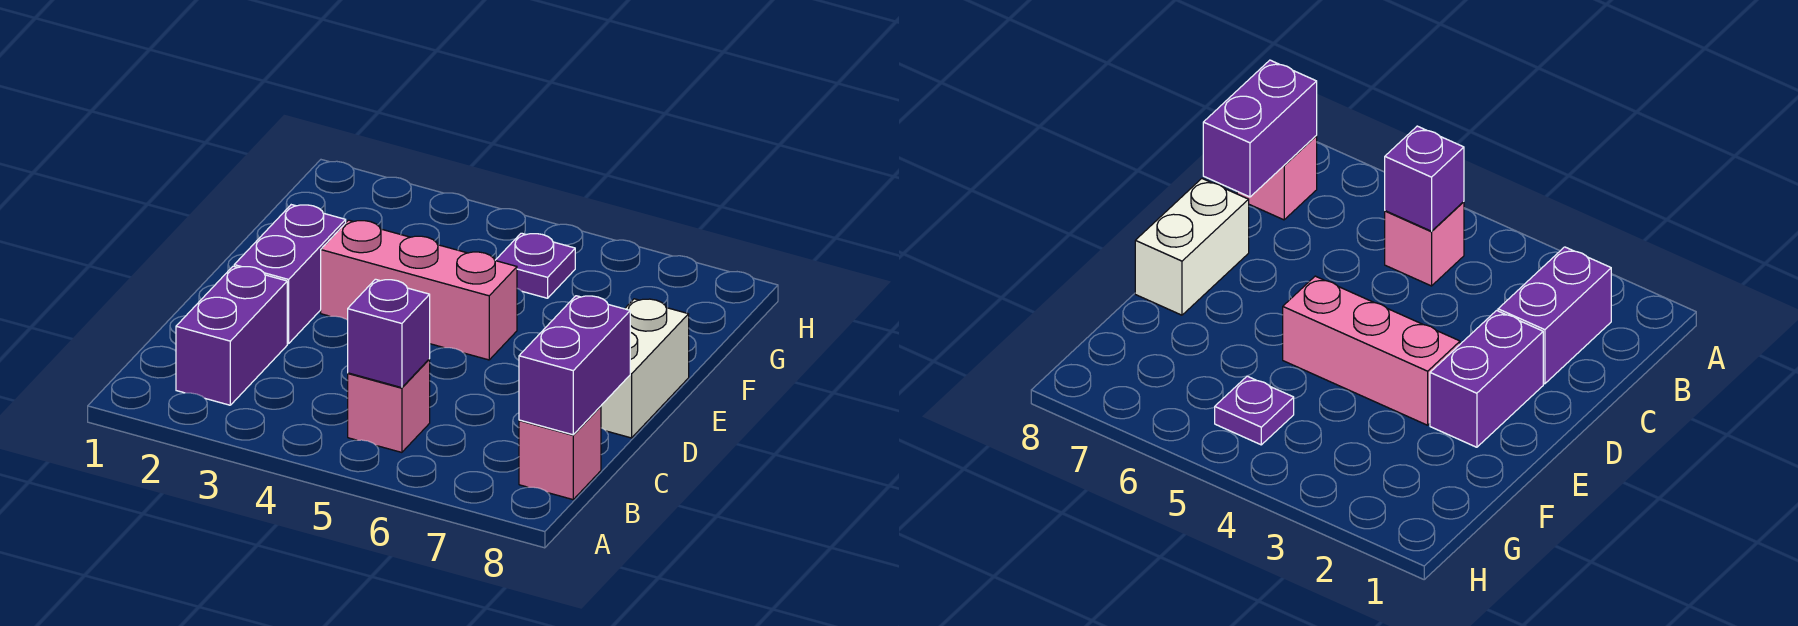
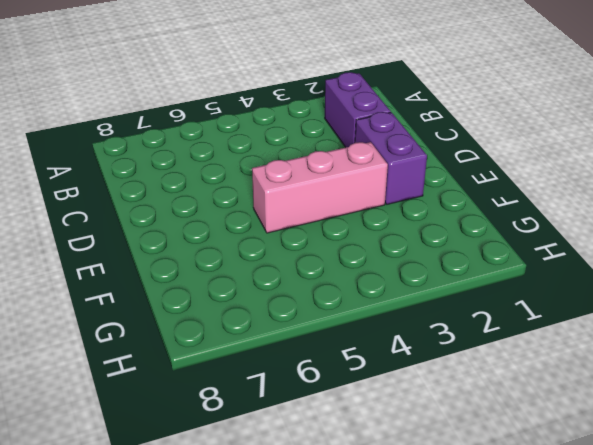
none -> pink brick B5 level 1
none -> pink brick B8 level 1

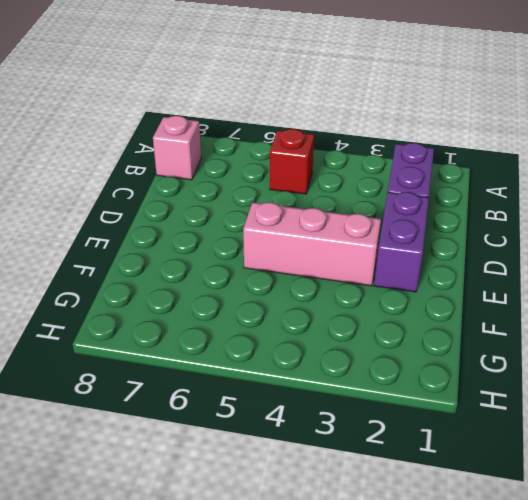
red brick B5 level 1 -> pink brick B5 level 1
none -> white brick D8:E8 level 1
none -> purple plate G5 level 1

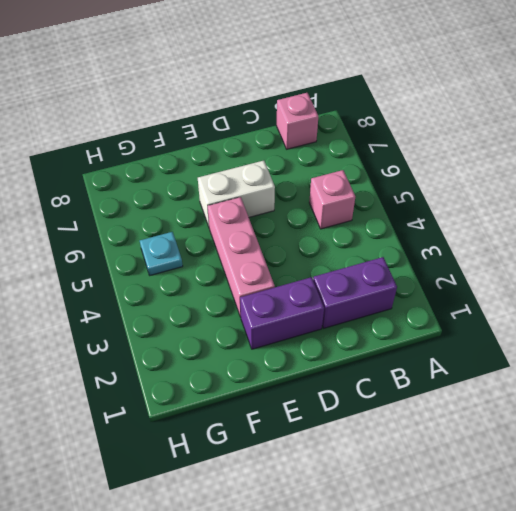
white brick D6:E6 level 1 -> white brick D8:E8 level 1
cyan plate G5 level 1 -> purple plate G5 level 1
none -> purple brick B5 level 2
none -> purple brick B8:C8 level 2

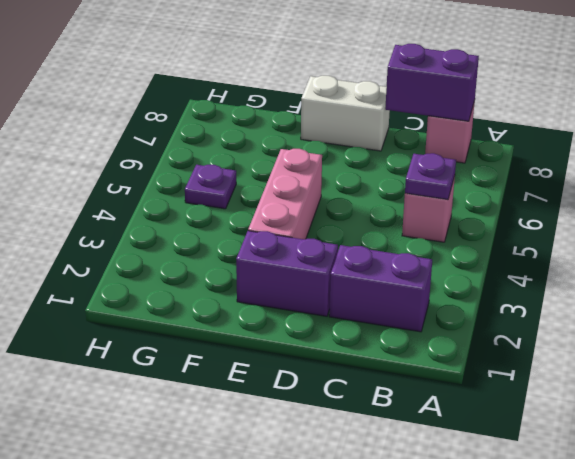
purple plate B5 level 2 -> purple brick B5 level 2

